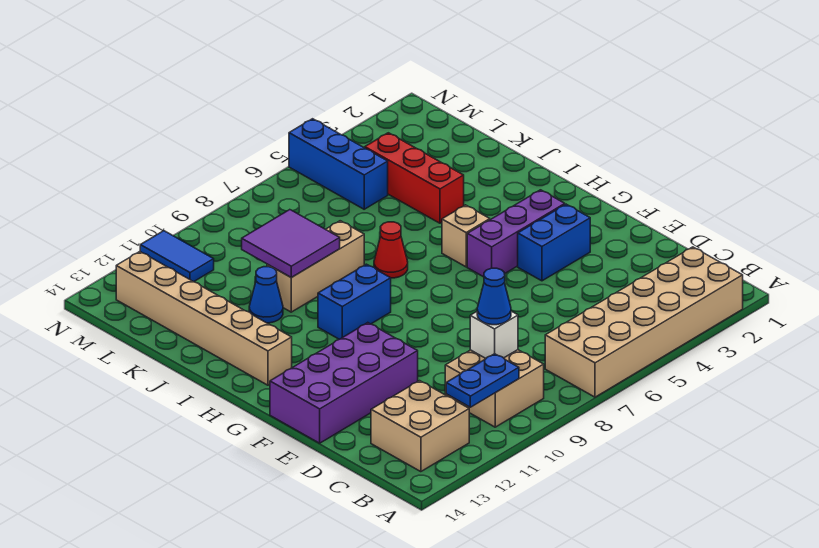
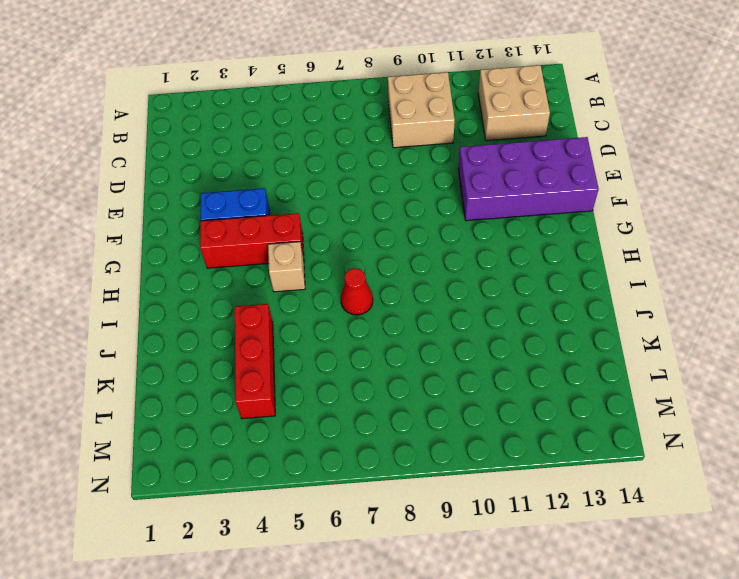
red brick G3:G5 level 1 -> purple brick G3:G5 level 1
none -> tan brick A2:B7 level 1
none -> blue brick H9:H10 level 1
none -> tan brick H13:M13 level 1

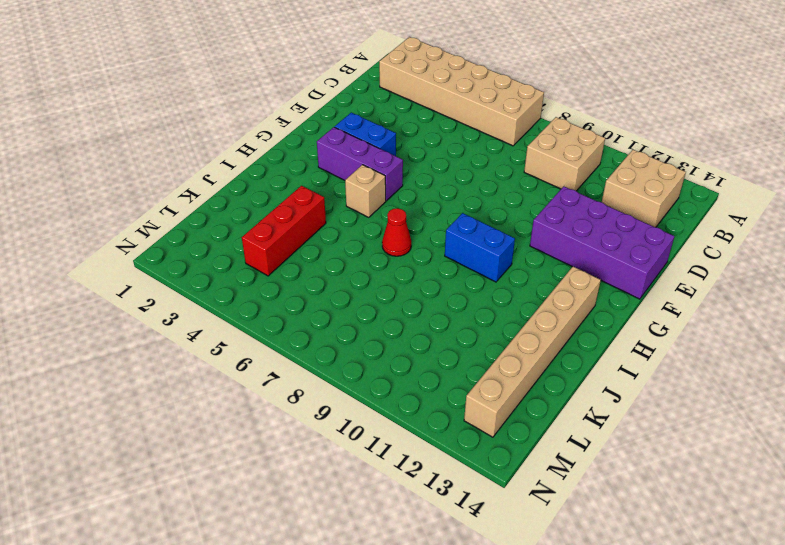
none -> tan brick J8:J10 level 1
none -> blue cone J11 level 1
none -> blue brick L5:N5 level 1

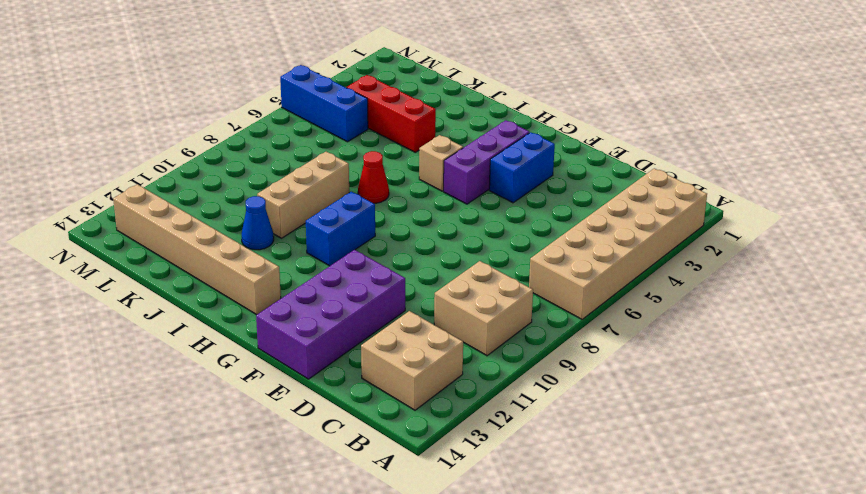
none -> blue tile M11:N11 level 1
none -> blue plate B10:B11 level 2
none -> white brick C9 level 2

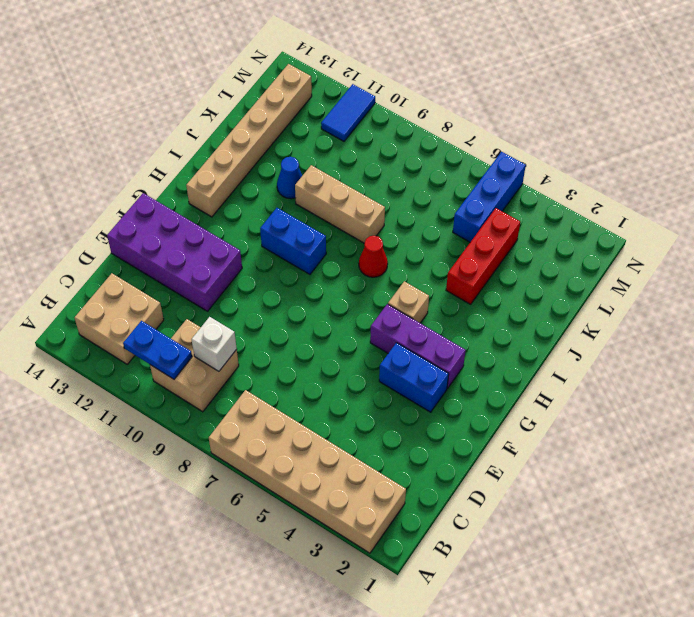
none -> purple tile J9:K10 level 2
none -> blue cone C9 level 3

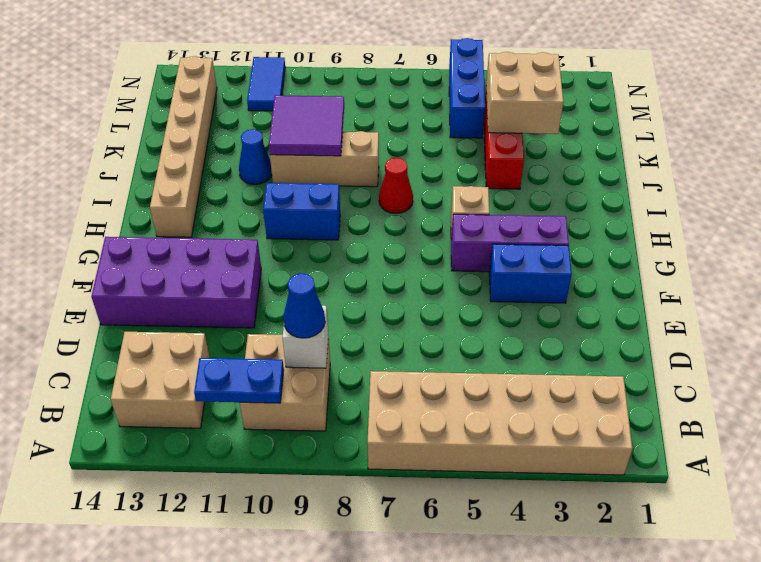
tan brick K3:L4 level 2 -> none

